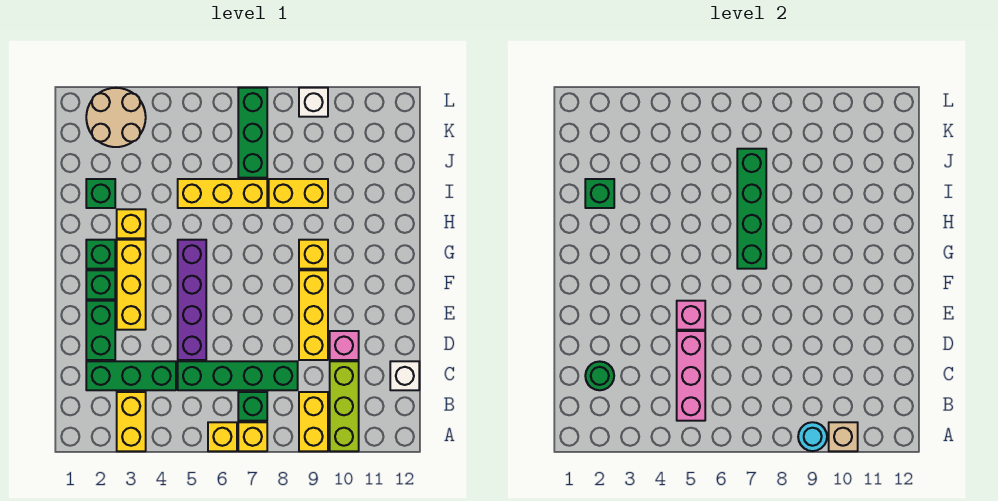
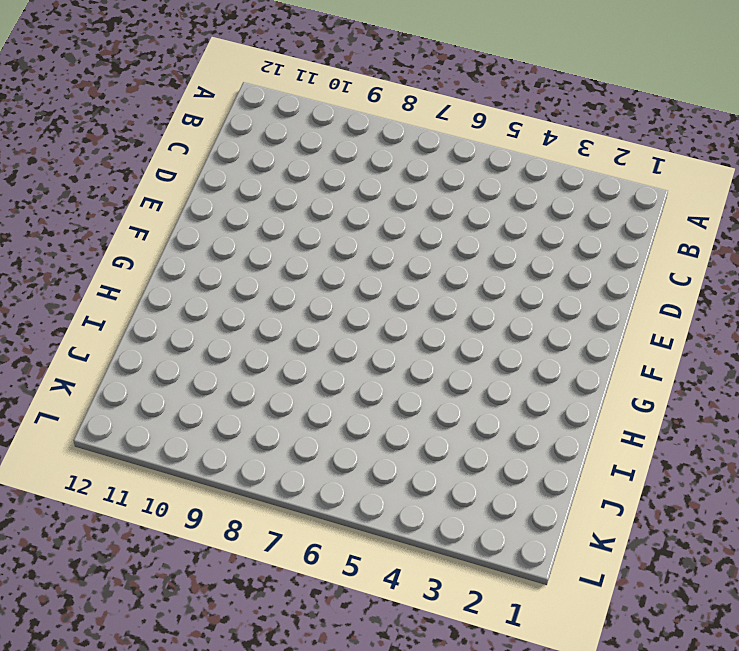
none -> yellow brick A3:B3 level 1
none -> yellow brick A6 level 1
none -> yellow brick A7 level 1
none -> yellow brick A9:B9 level 1

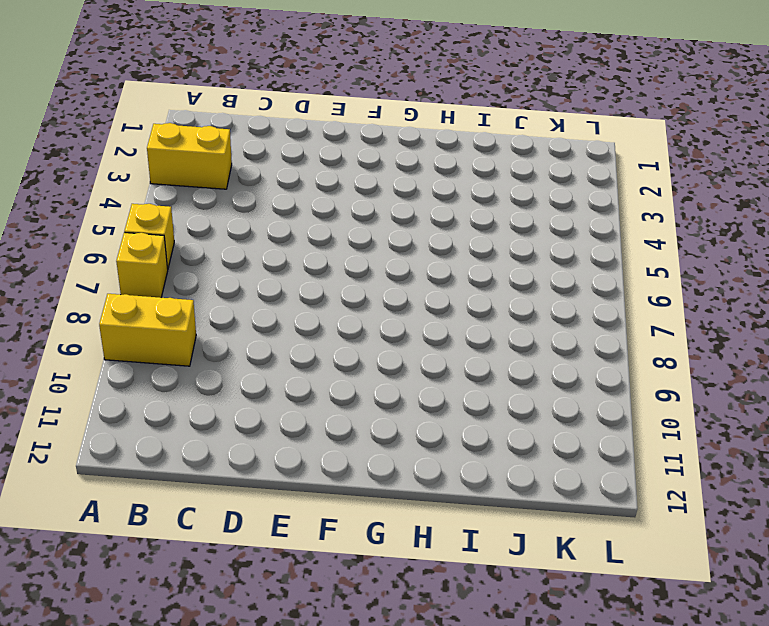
none -> lime brick A10:C10 level 1
none -> green brick B7 level 1
none -> green brick C2:C4 level 1
none -> green brick C5:C8 level 1

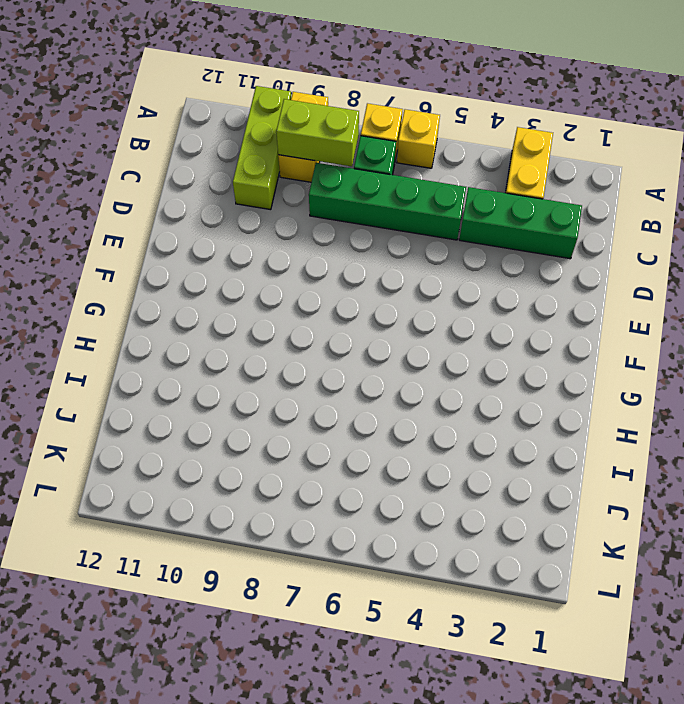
lime brick B8:B9 level 2 -> none
none -> white brick C12 level 1
none -> green brick D2:E2 level 1
none -> purple brick D5:G5 level 1
none -> yellow brick D9:F9 level 1

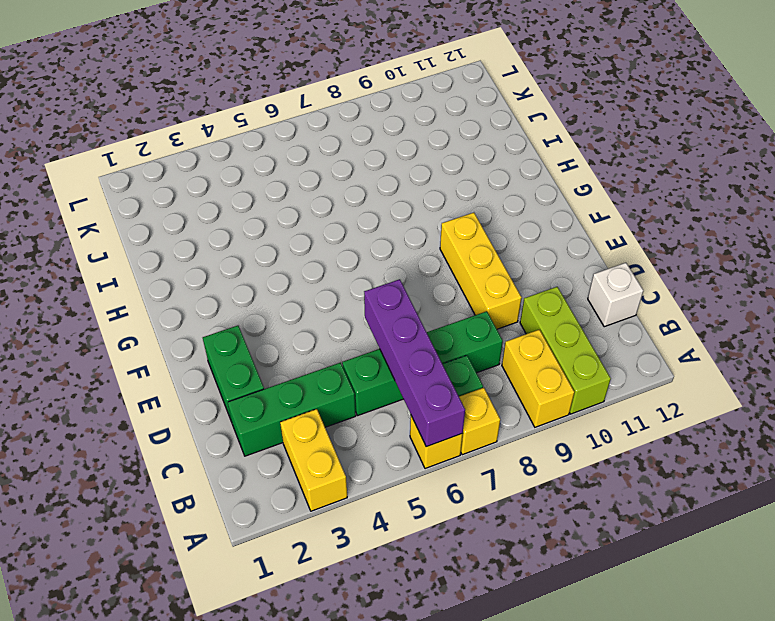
purple brick A6:D6 level 2 -> purple brick D5:G5 level 1
none -> pink brick D10 level 1
none -> yellow brick E3:G3 level 1
none -> green brick F2 level 1
none -> green brick G2 level 1

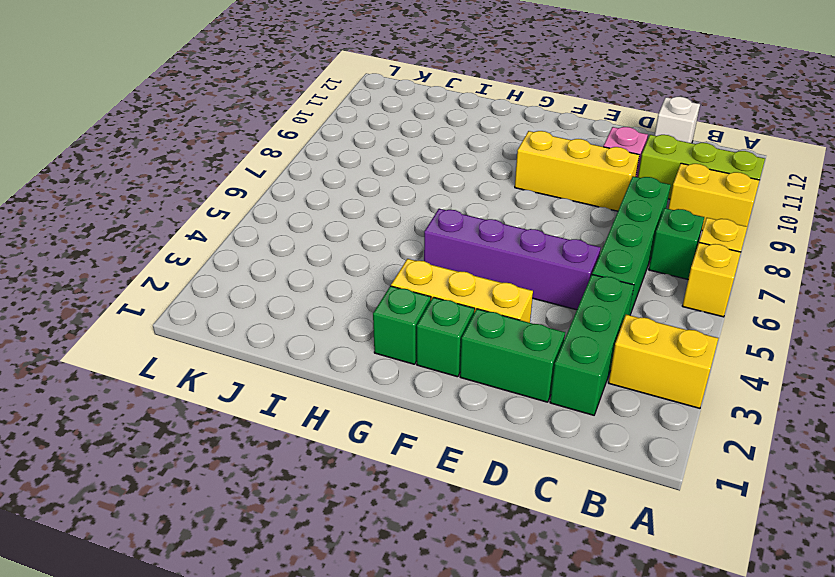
none -> yellow brick G9 level 1
none -> yellow brick H3 level 1
none -> green brick I2 level 1
none -> yellow brick I5:I7 level 1

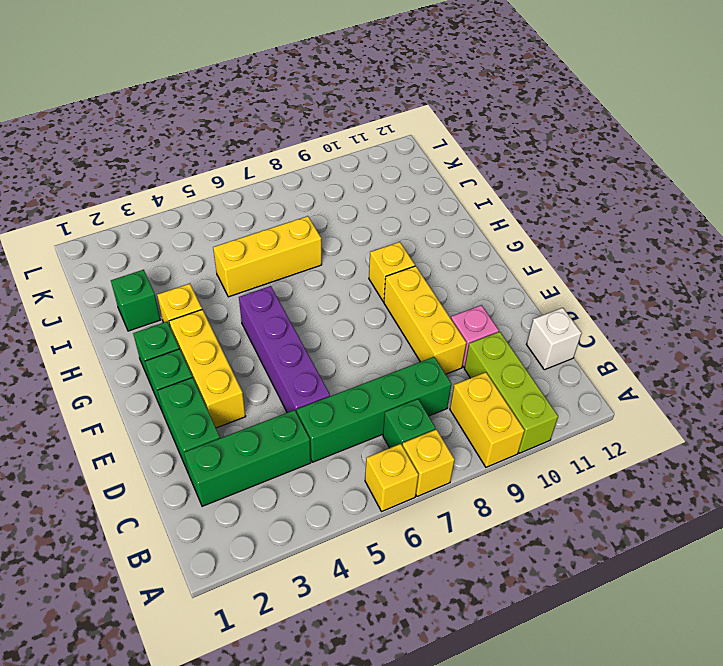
none -> yellow brick A3:B3 level 1
none -> yellow brick I8:I9 level 1
none -> green brick J7:L7 level 1
none -> tan round brick K2:L3 level 1

